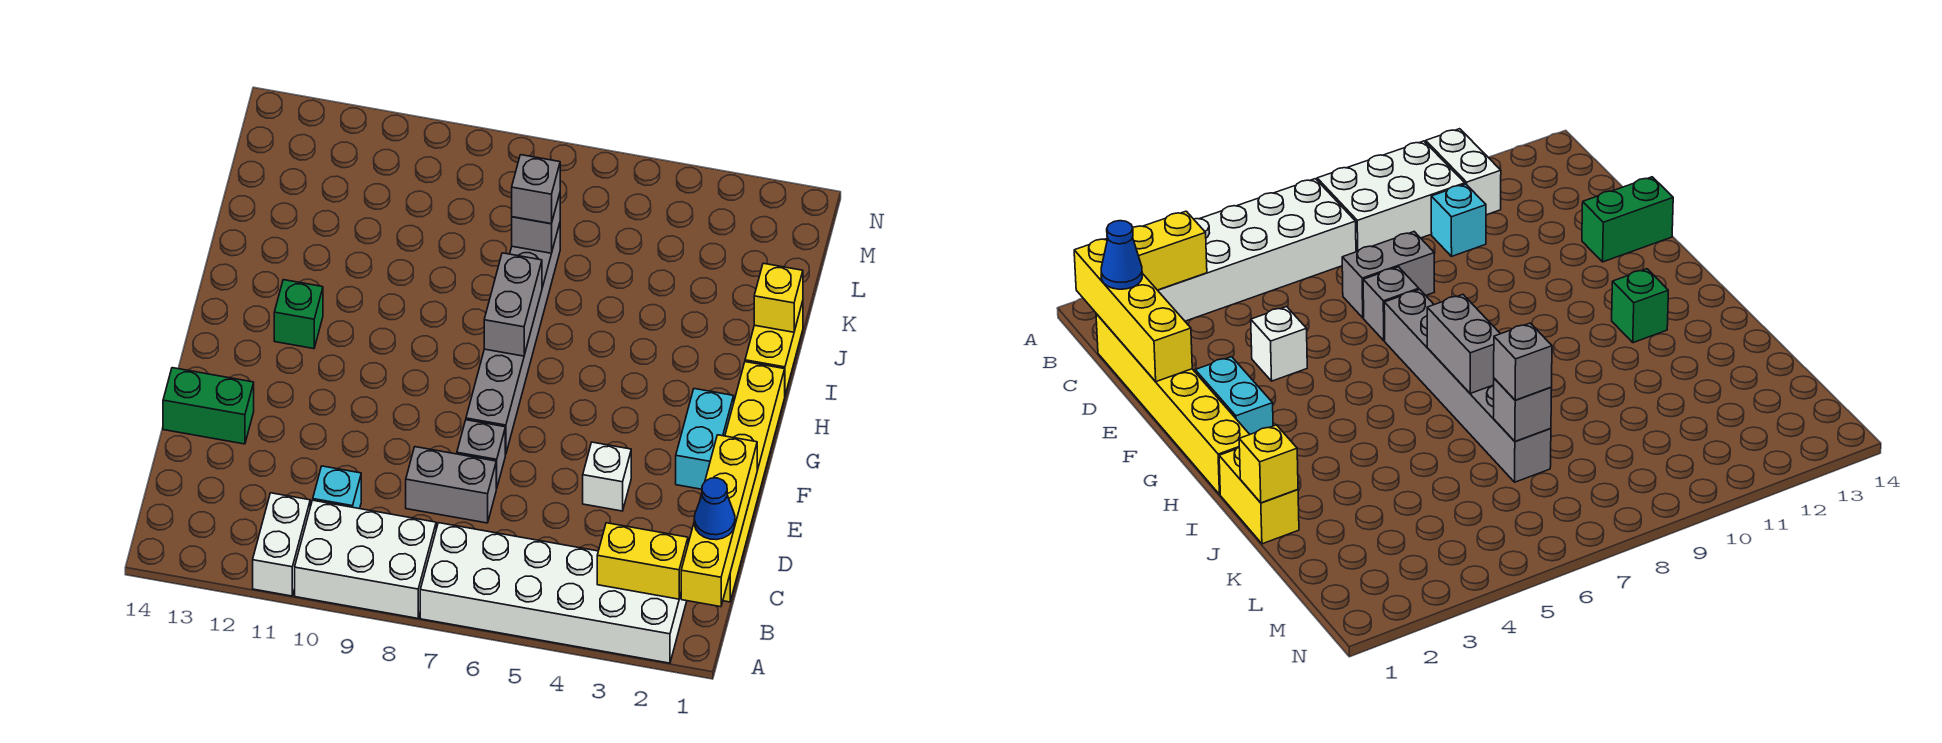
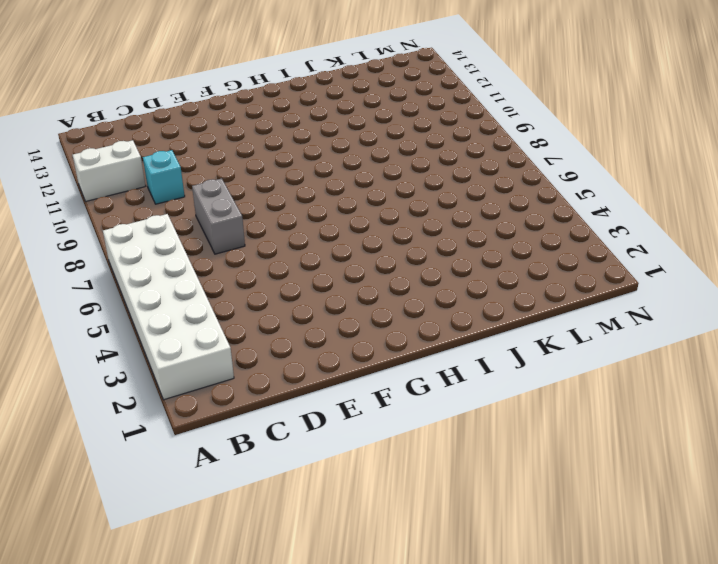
none -> white brick A8:B10 level 1
none -> yellow brick C1:H1 level 1
none -> white brick E4 level 1

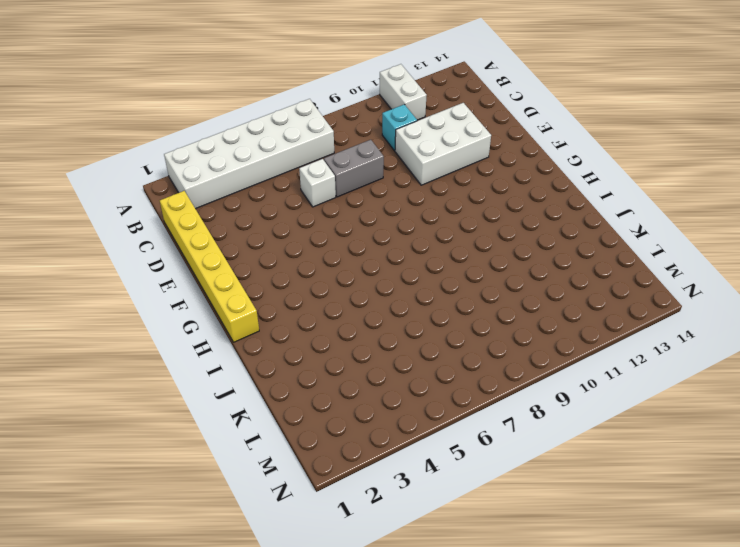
white brick D6 level 1 -> white brick E4 level 1
white brick D10:E12 level 1 -> white brick A8:B10 level 1
none -> grey brick E7 level 1
none -> green brick E13:E14 level 1
none -> cyan brick F2:G2 level 1

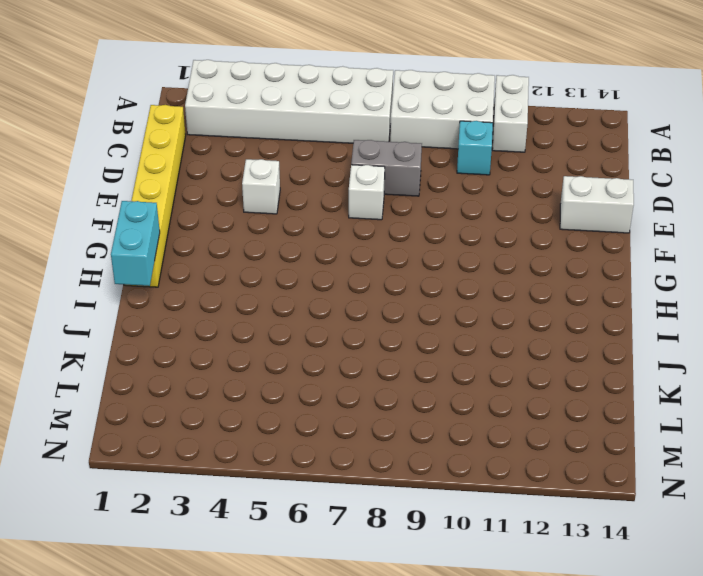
white brick E7 level 1 -> grey brick E7 level 1
white brick E13:E14 level 1 -> green brick E13:E14 level 1
cyan brick H1:I1 level 2 -> cyan brick F2:G2 level 1
none -> grey brick F7:K7 level 1
none -> green brick H12 level 1
none -> yellow brick I1:J1 level 1

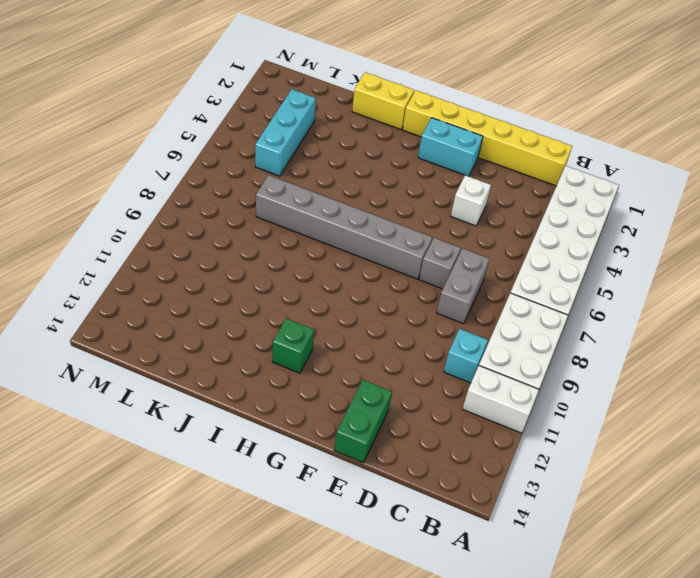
cyan brick L3:L5 level 1 -> none
none -> yellow brick B1:E1 level 2
none -> yellow brick B2:B3 level 2
none -> grey brick H7:I7 level 2

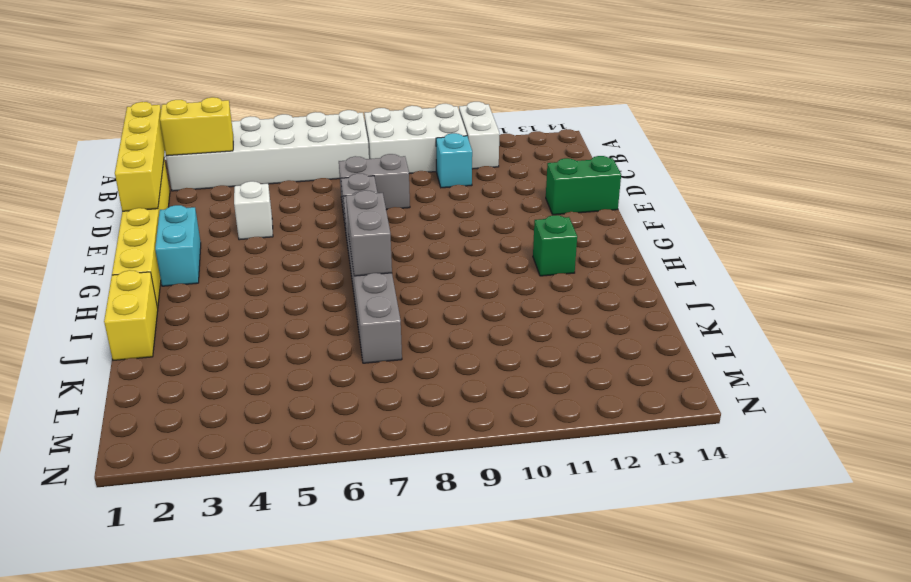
none -> yellow brick J1 level 2
none -> grey brick K7 level 2
none -> blue cone C1 level 3

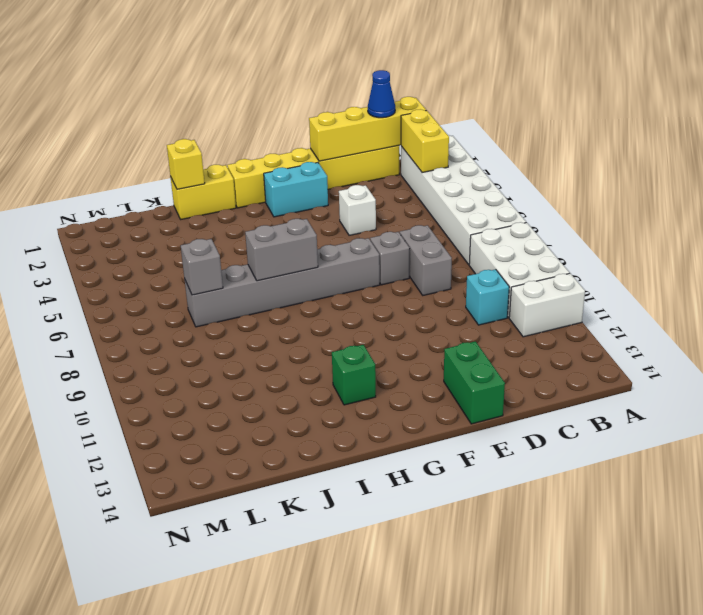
none -> grey brick K7 level 3

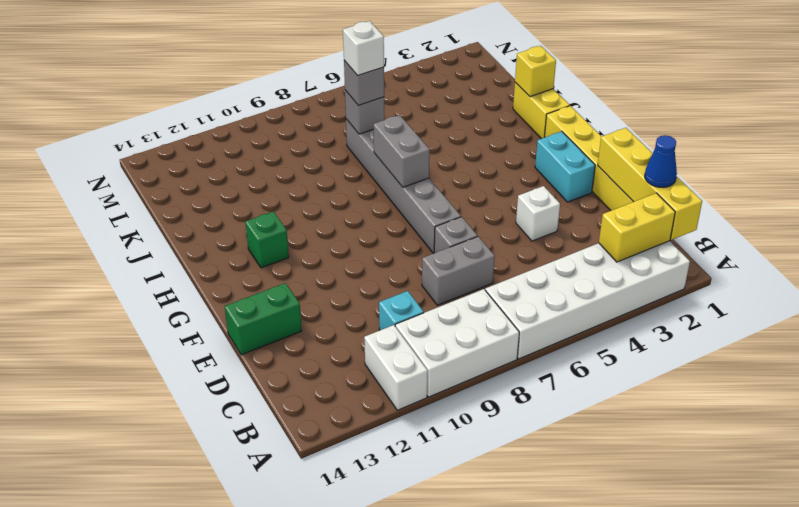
white brick K7 level 4 -> none

